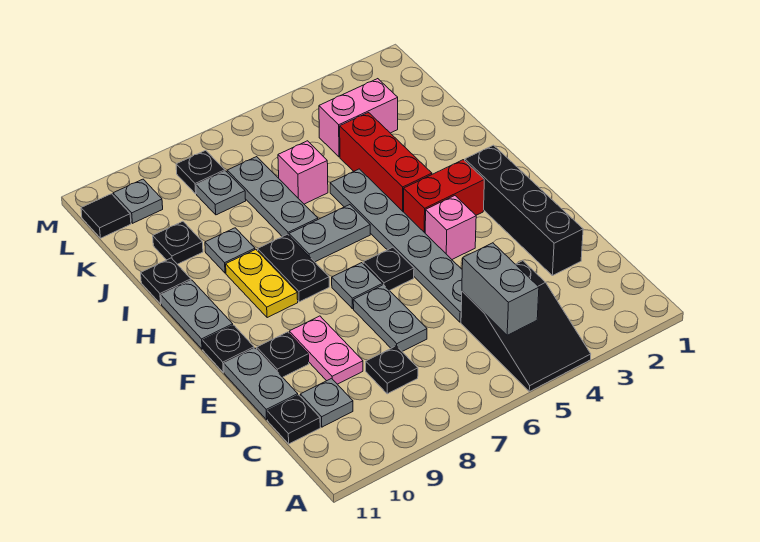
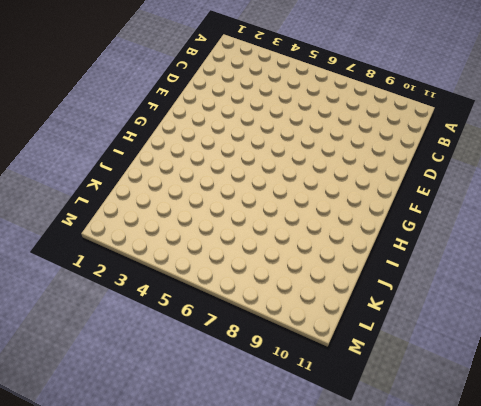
none -> black slope A4:C5 level 1 top C
none -> black plate C8 level 1
none -> grey plate C10 level 1
none -> black plate C11 level 1

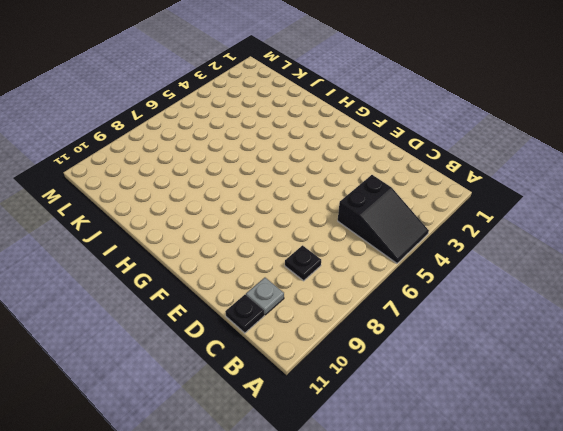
none -> black brick D2:G2 level 1
none -> grey plate D5:I5 level 1
none -> grey plate D7:E7 level 1
none -> pink plate D9:E9 level 1

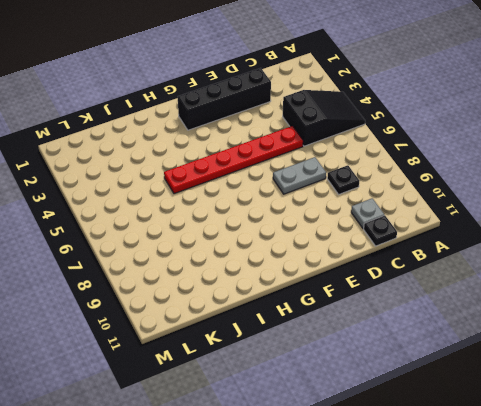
red plate D5:I5 level 1 -> grey plate D5:I5 level 1
none -> pink plate D9:E9 level 1
none -> grey plate D11:E11 level 1
none -> black plate E10 level 1
none -> pink brick F4 level 1

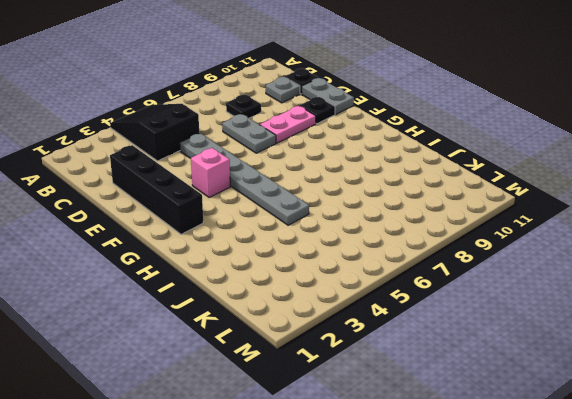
pink plate E8:E9 level 1 -> pink plate D9:E9 level 1
none -> black plate F6 level 1
none -> grey plate F7 level 1
none -> black plate F11 level 1
none -> red brick G3:G4 level 1

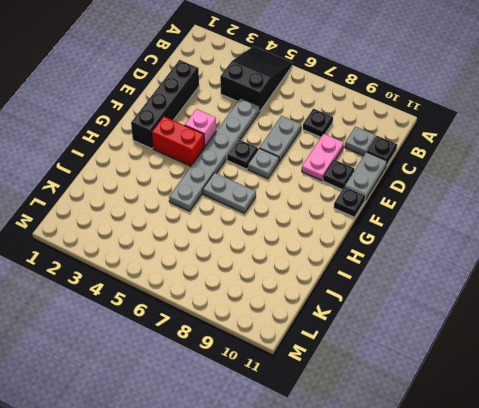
none -> black plate G8:H8 level 1
none -> yellow plate G9:H9 level 1
none -> grey plate G11:H11 level 1
none -> red brick H4:J4 level 1

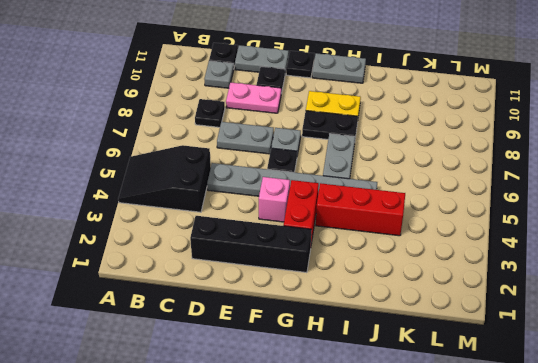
none -> grey plate I7:K7 level 1
none -> grey plate I9 level 1
none -> black plate I11 level 1
none -> pink brick J6 level 1

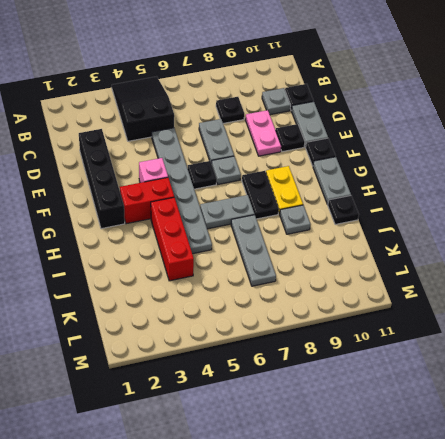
none -> pink brick J6 level 1
none -> black plate J10 level 1
none -> pink brick K3:K4 level 1
none -> grey plate K8 level 1

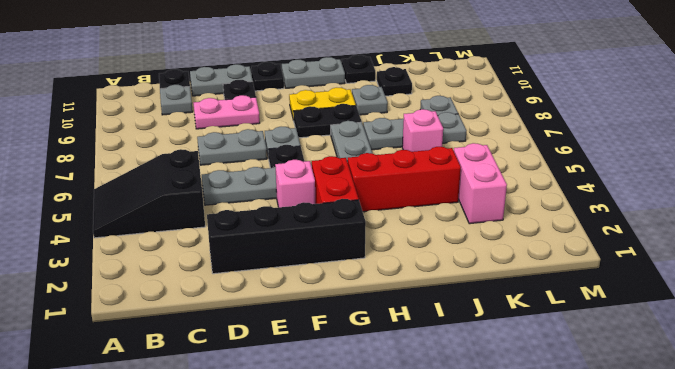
none -> black plate C8 level 1
none -> black plate L8 level 1
none -> grey plate L10 level 1
none -> black tile L11 level 1

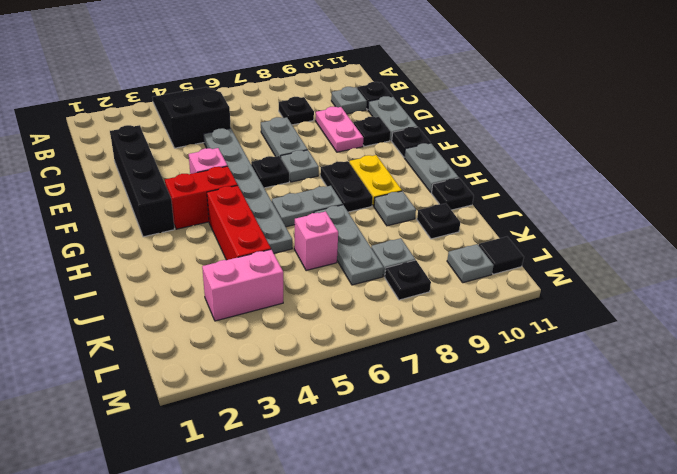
none -> grey brick B5:C5 level 2

